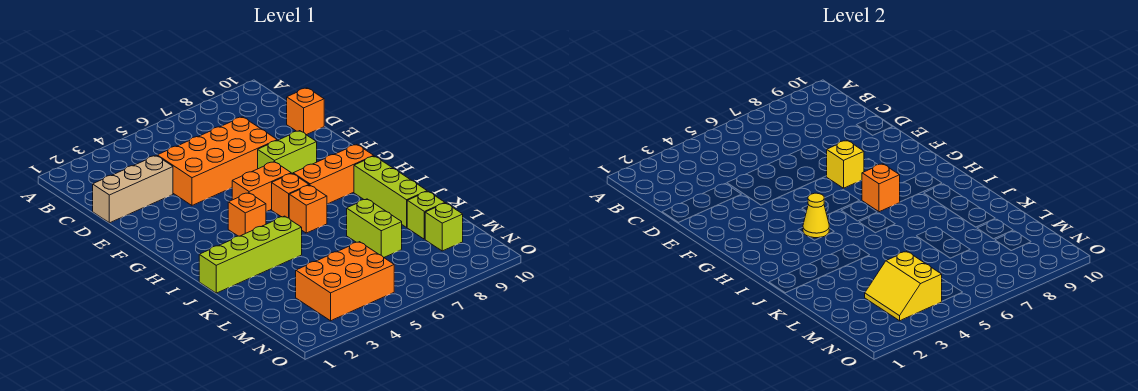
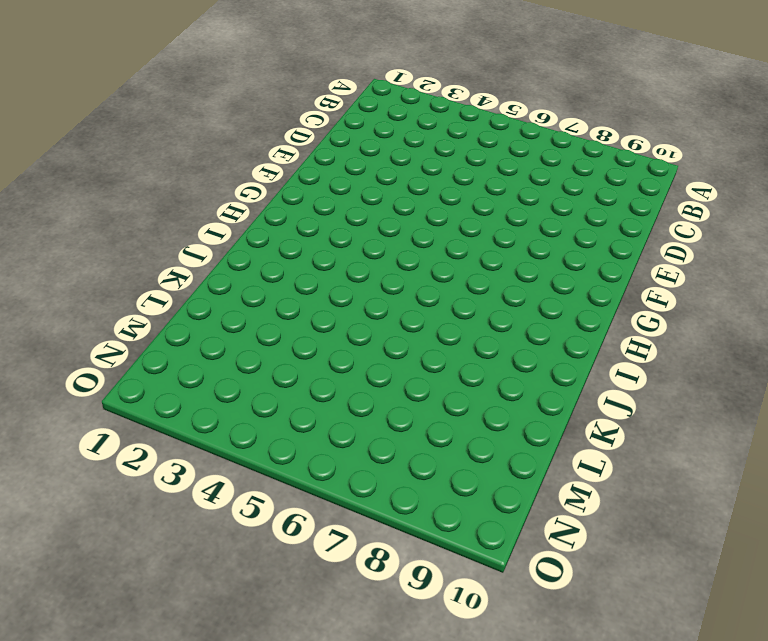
none -> tan brick D1:D3 level 1
none -> orange brick D4:E7 level 1
none -> orange brick D10 level 1

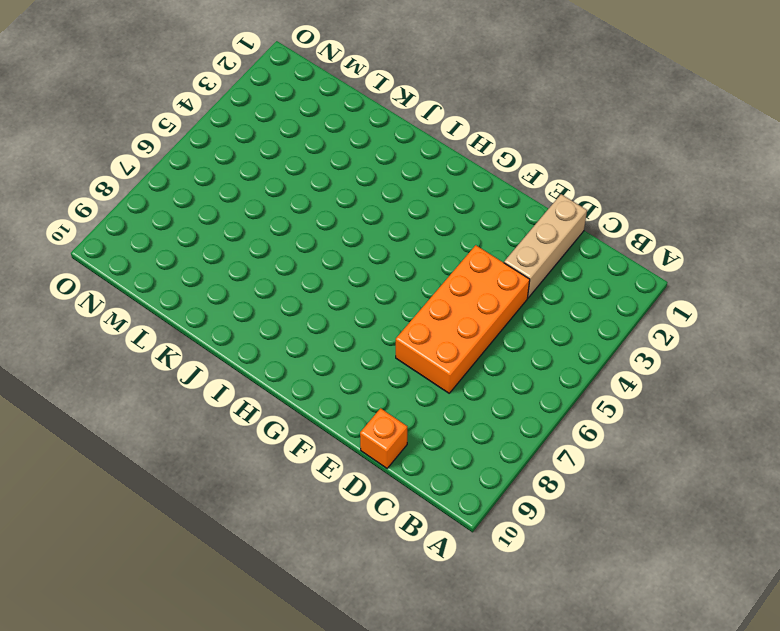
none -> lime brick F7:F8 level 1
none -> orange brick G5:G6 level 1
none -> orange brick H4 level 1

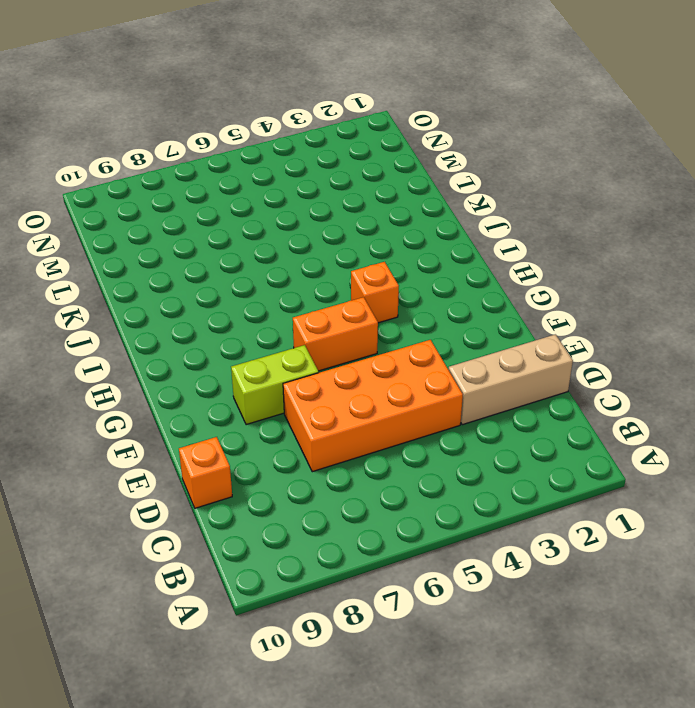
none -> orange brick H6 level 1
none -> orange brick H7:H9 level 1
none -> orange brick I6 level 1

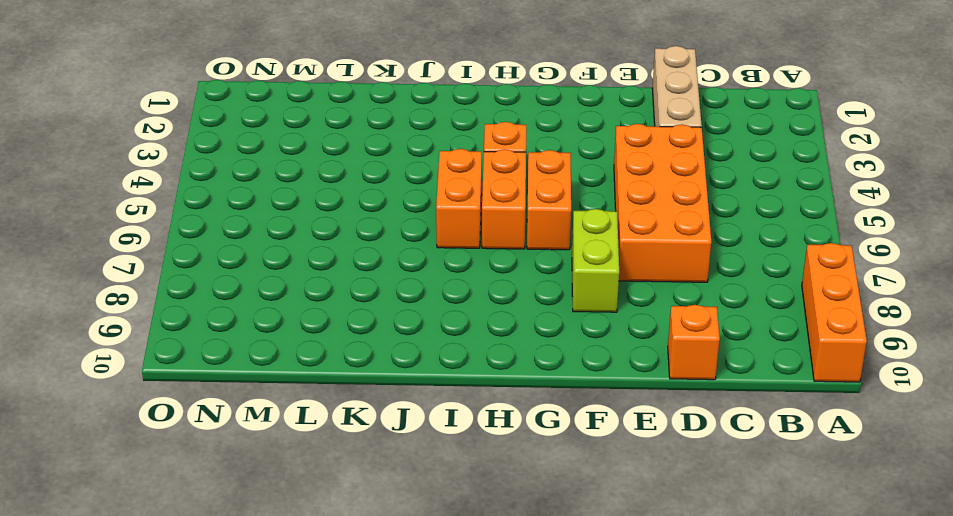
orange brick A8:A10 level 1 -> orange brick H7:H9 level 1
orange brick H5:H6 level 1 -> orange brick H6 level 1
orange brick I5:I6 level 1 -> orange brick I6 level 1
none -> lime brick I9:K9 level 1
none -> lime brick J1:J4 level 1
none -> lime brick K7:L7 level 1

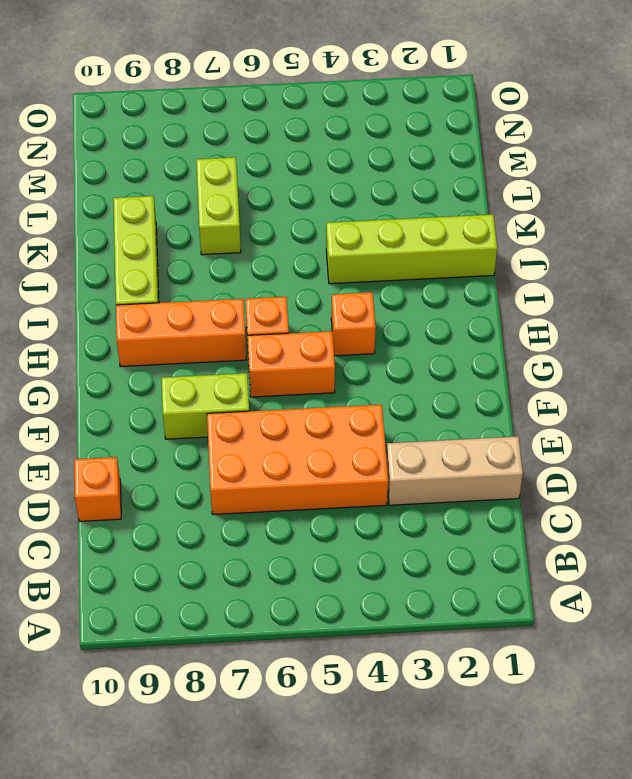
none -> orange brick I6 level 1
none -> lime brick L9 level 1
none -> orange brick M3:N5 level 1

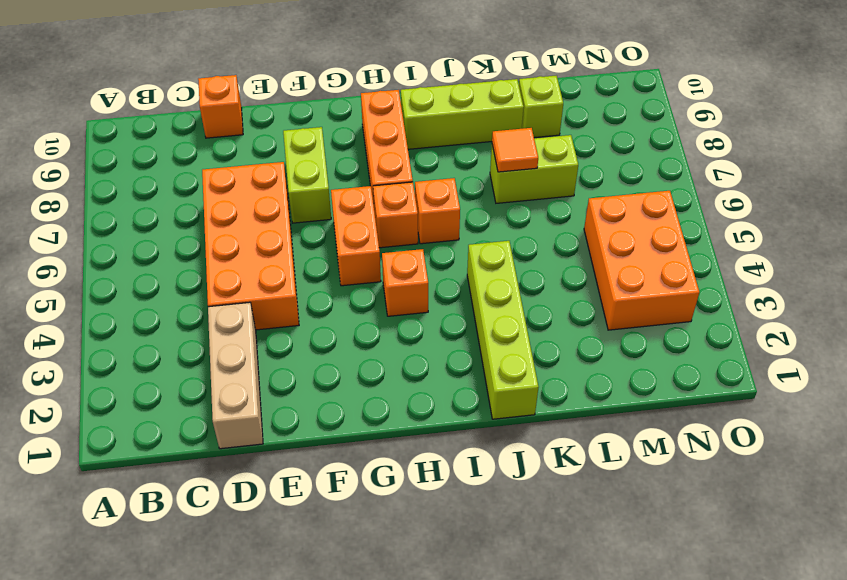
orange tile K7 level 2 -> none
none -> lime brick M9 level 1
none -> yellow brick F7 level 2
none -> yellow cone H4 level 2

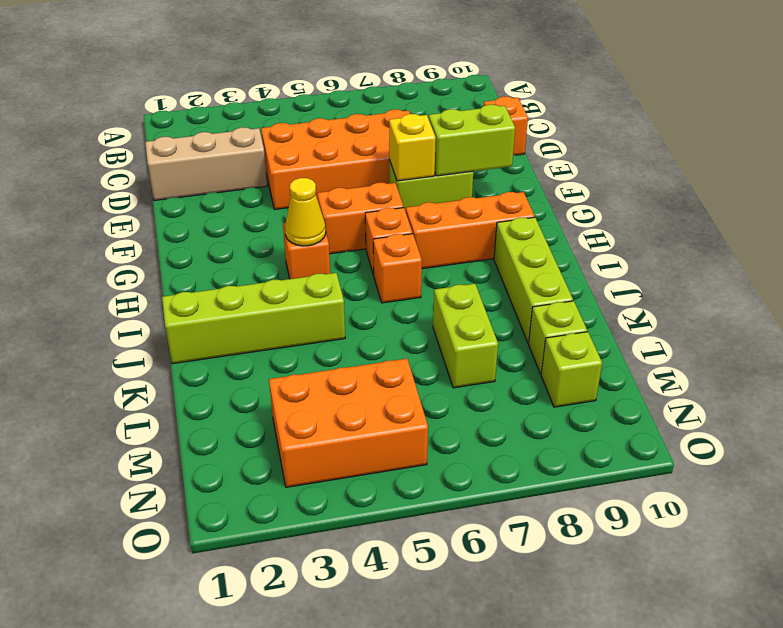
lime brick F8:F9 level 2 -> none
none -> orange brick H7 level 2
none -> yellow slope M3:N4 level 2 top 4

